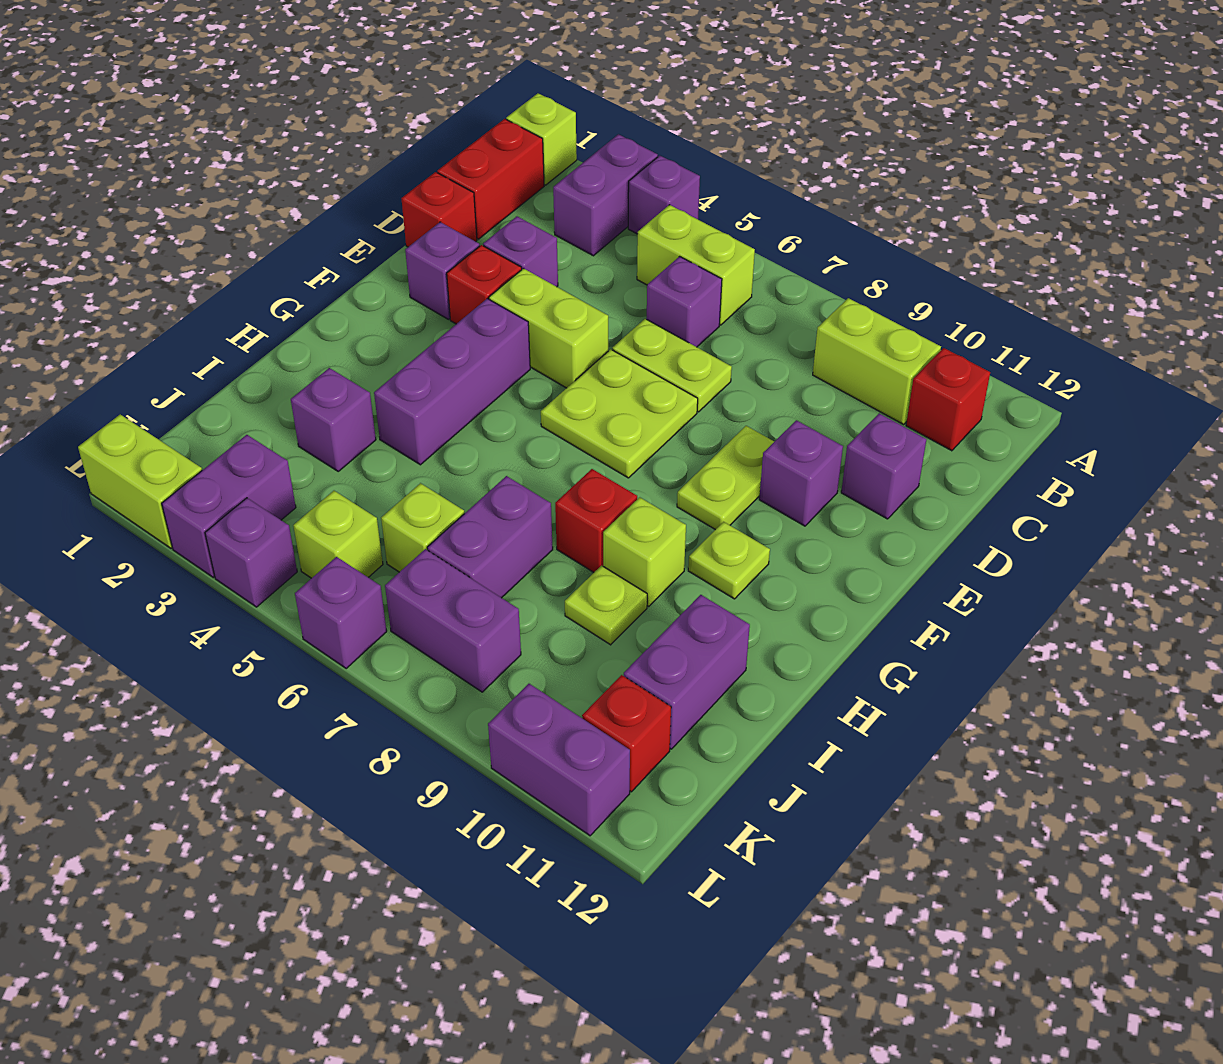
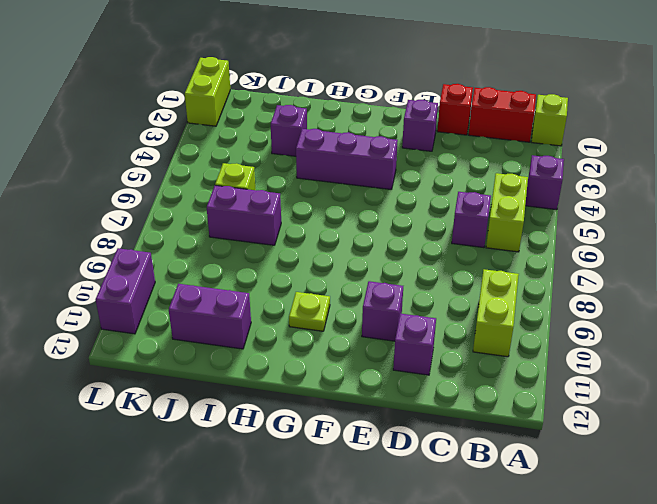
none -> purple brick A3:B3 level 1
none -> red brick B11 level 1
none -> purple brick D3 level 1
none -> lime plate D6:D7 level 1

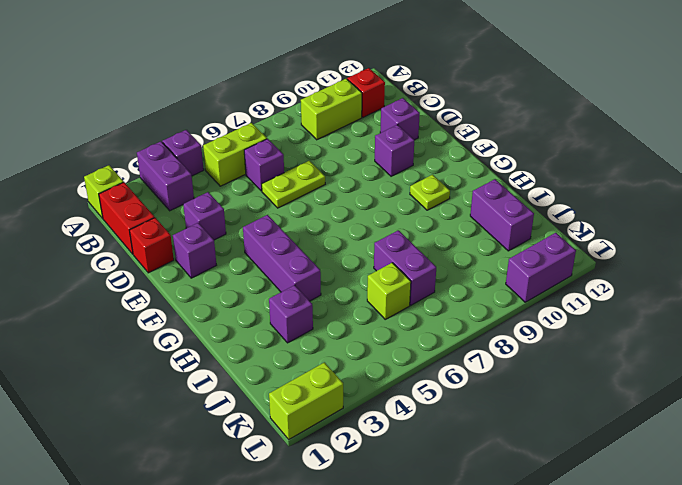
none -> red brick E3 level 1
none -> lime brick E4:E5 level 1
none -> lime plate E6:F7 level 1
none -> lime plate E9:F9 level 1

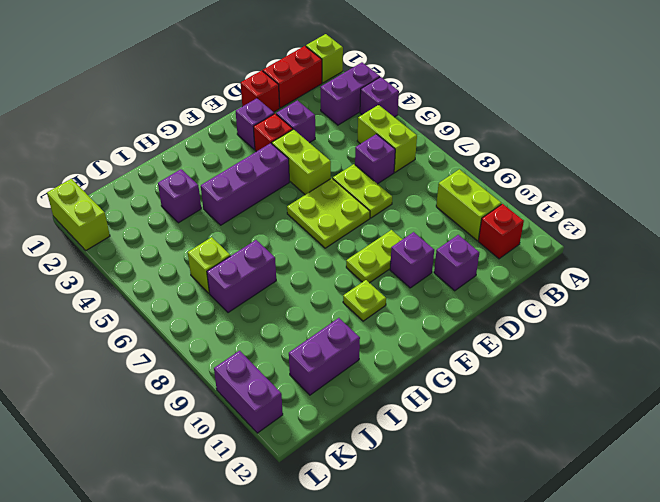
none -> red brick H8 level 1
none -> lime brick H9 level 1
none -> lime plate I9 level 1
none -> purple brick K3:L3 level 1

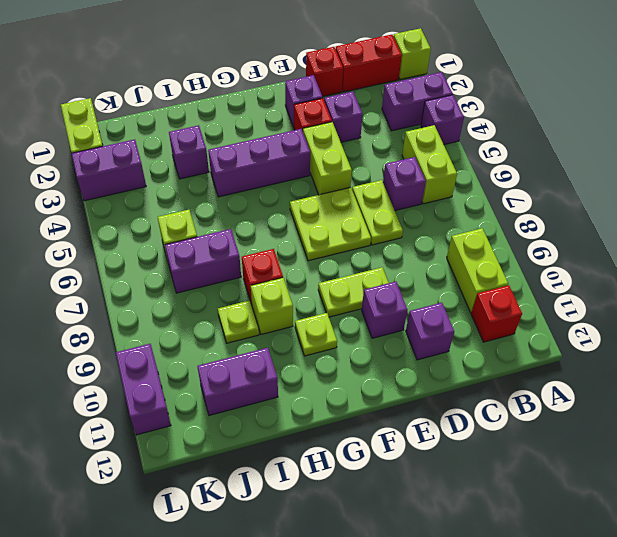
none -> lime brick K5 level 1
none -> purple brick K7:K8 level 1
none -> red brick K11 level 1
none -> purple brick L4 level 1

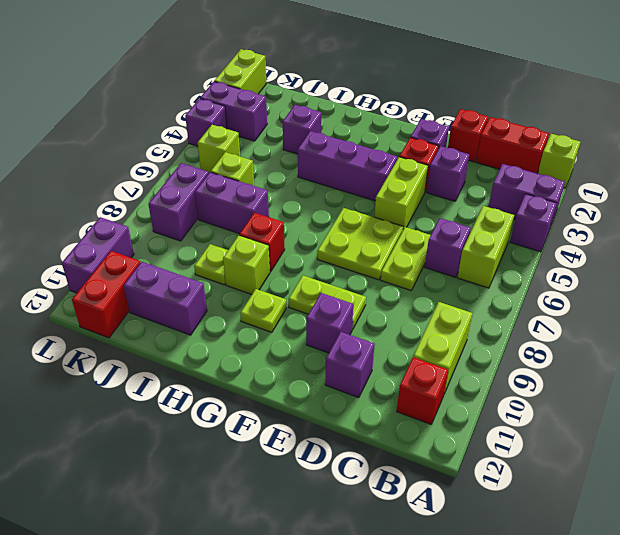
red brick K11:K12 level 1 -> red brick K11 level 1
none -> purple brick L6 level 1

